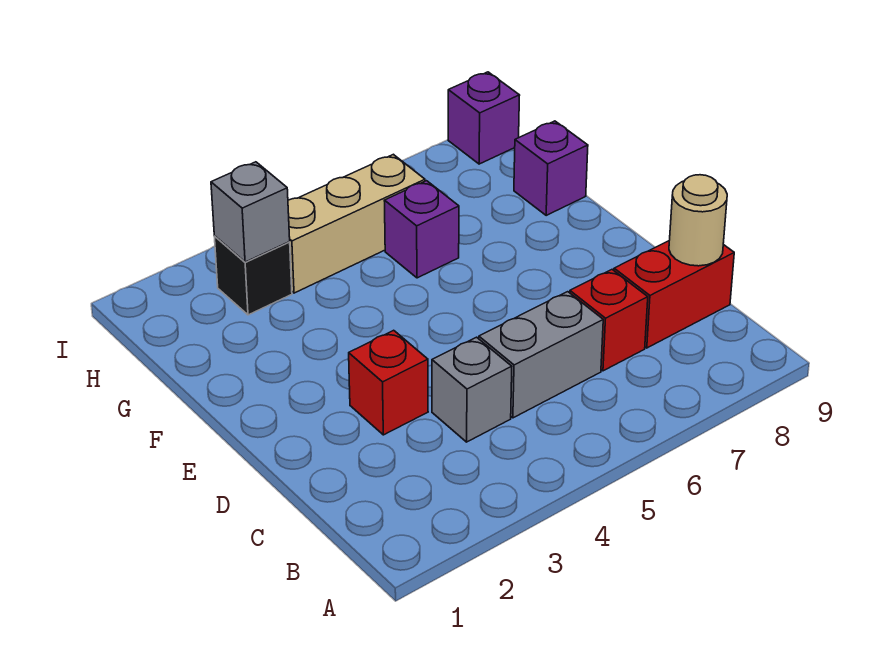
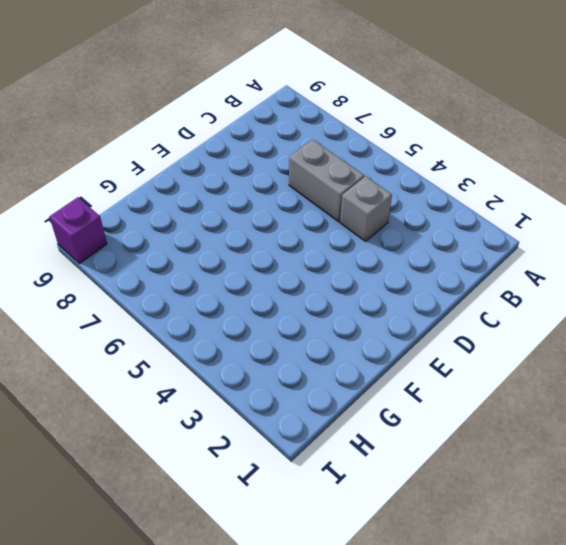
none -> red brick C7 level 1
none -> red brick C8:C9 level 1
none -> red brick D3 level 1

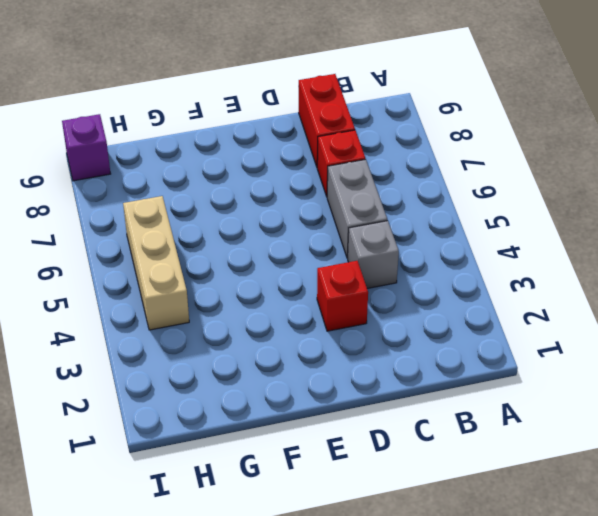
none -> purple brick G6 level 1
none -> purple brick G9 level 1
none -> black brick H3 level 1

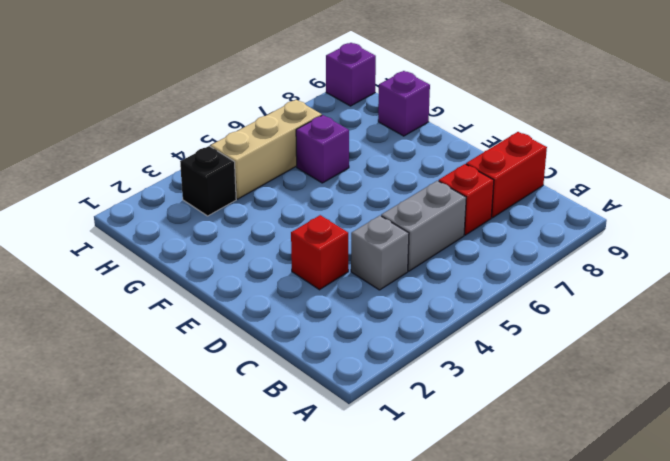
none -> tan round brick C9 level 2
none -> grey brick H3 level 2

